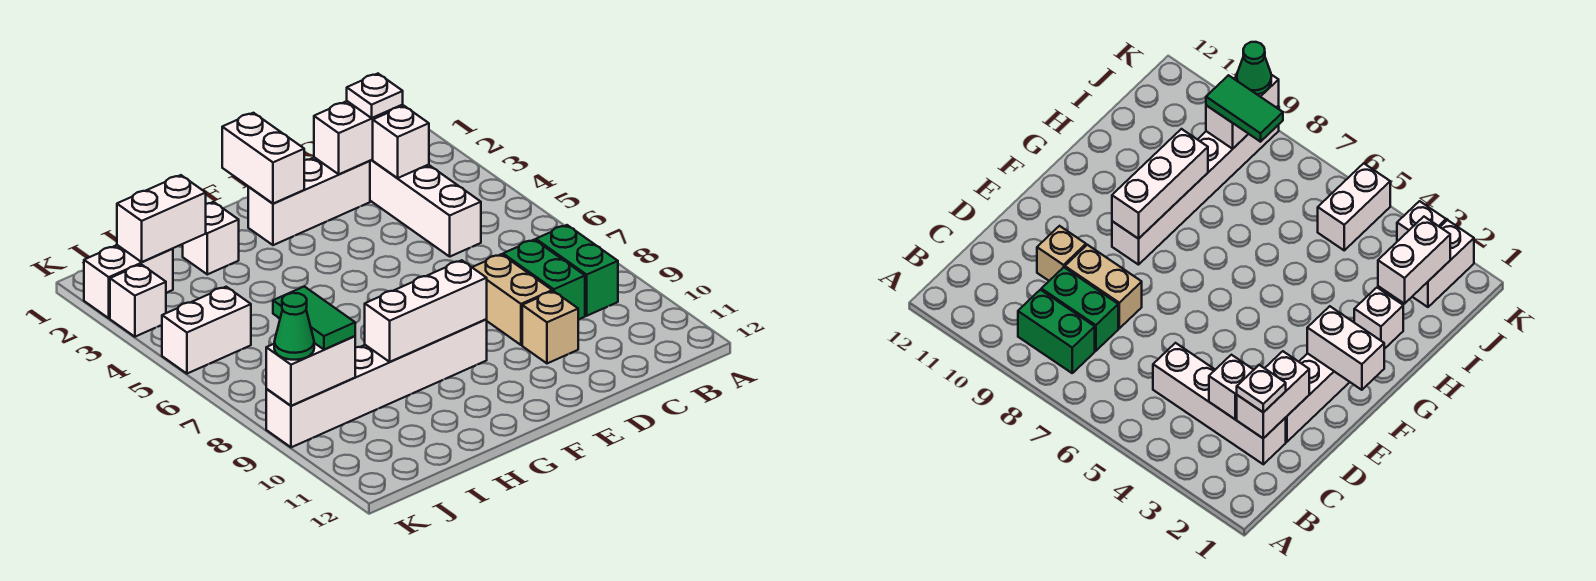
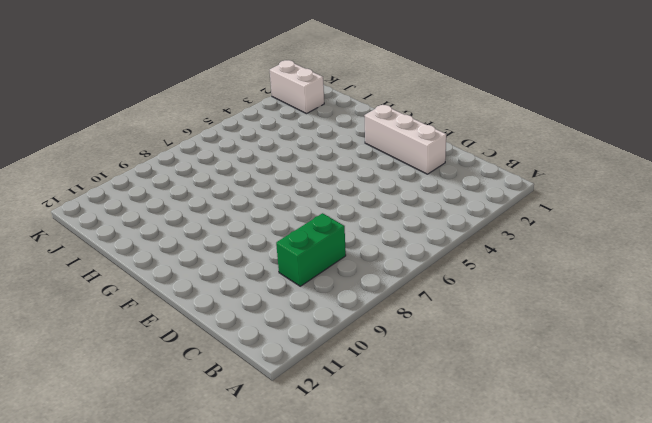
none -> green brick B8:B9 level 1
none -> white brick C2:C5 level 1
none -> tan brick D8:D9 level 1

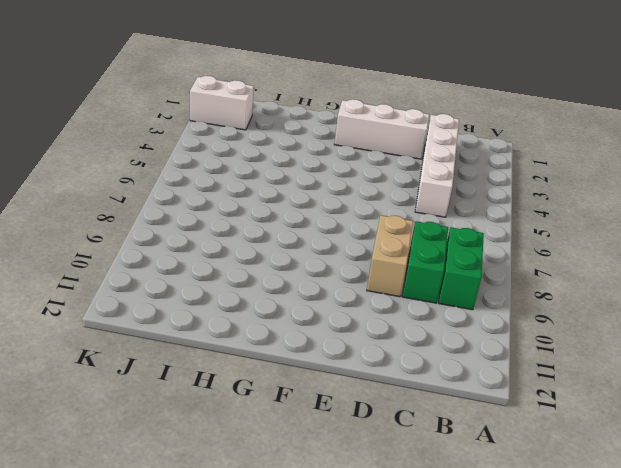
none -> tan brick D10 level 1
none -> white brick F9:K9 level 1
none -> white brick H2 level 1

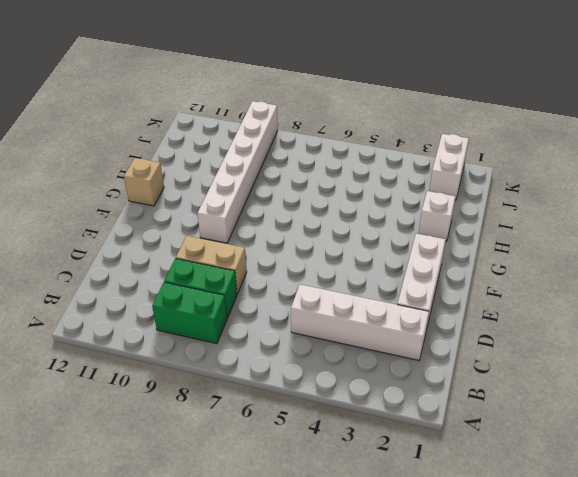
tan brick G12 level 1 -> tan brick D10 level 1
none -> white brick J5:K5 level 1
none -> white brick K3 level 1
none -> white brick C2:D2 level 2

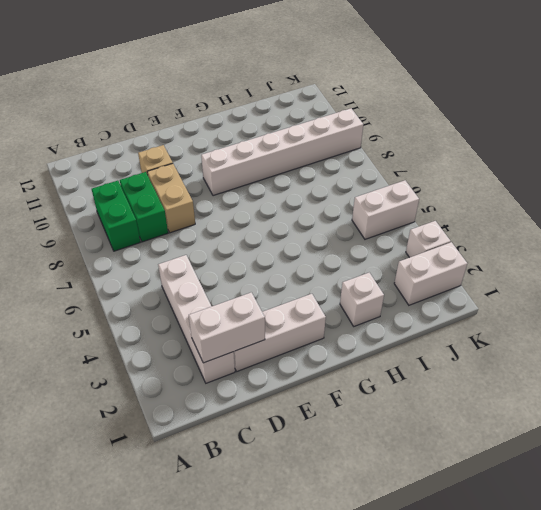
none -> white brick C3 level 2
none -> white brick F1:F2 level 2
none -> white brick F9:H9 level 2

